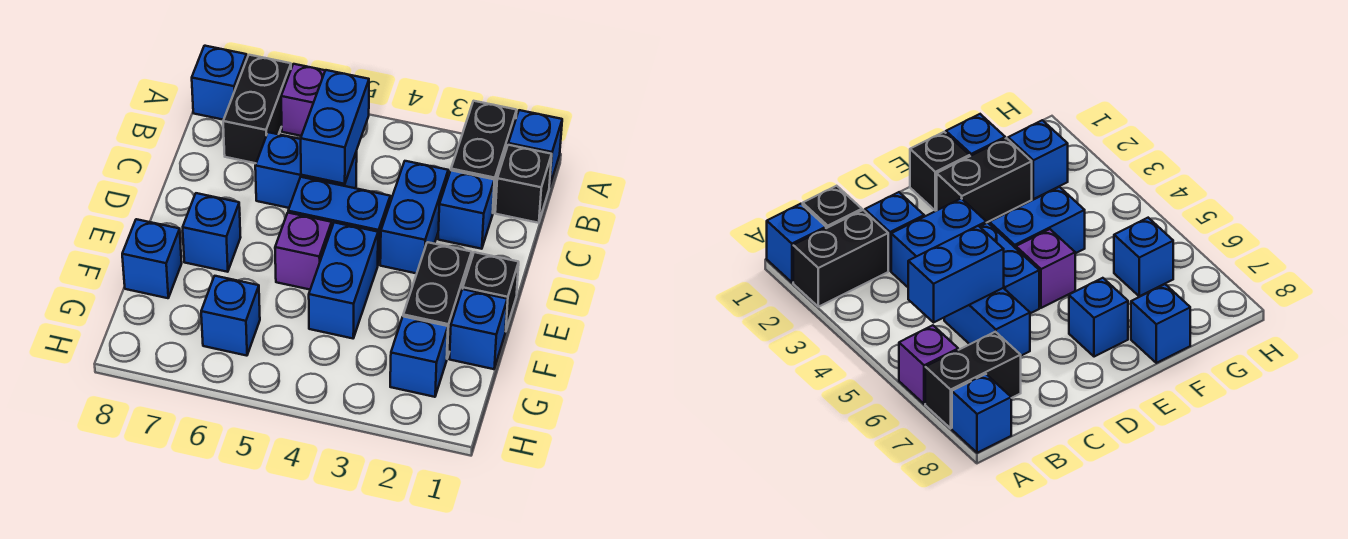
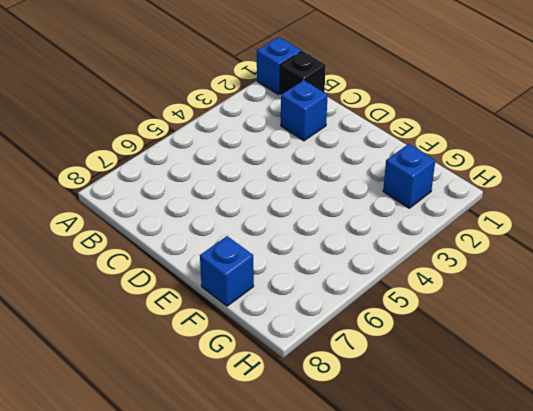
none -> black brick A2:B2 level 1
none -> purple brick A6 level 1
none -> black brick A7:B7 level 1

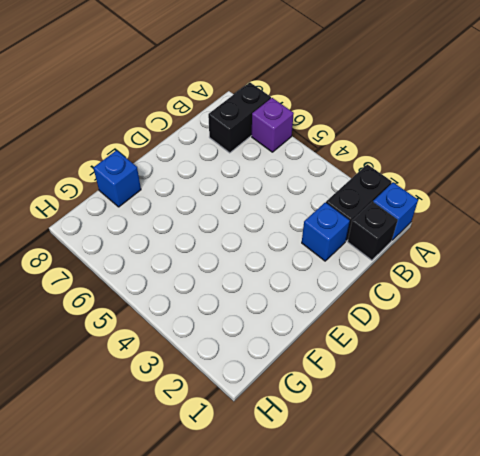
none -> blue brick A8 level 1
none -> blue brick C3:D3 level 1
none -> blue brick C5:C6 level 1

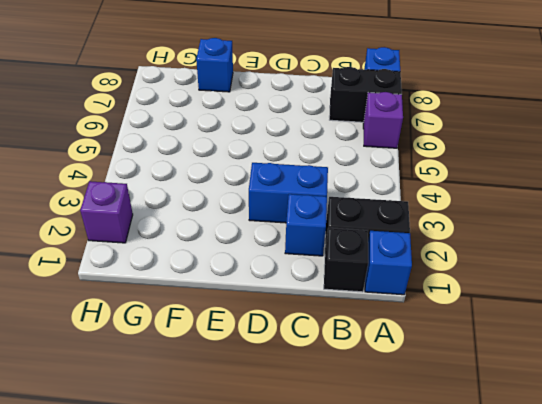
purple brick H2 level 1 -> purple brick E5 level 1
none -> blue brick C5:C6 level 1
none -> blue brick D4:D5 level 1
none -> black brick E1 level 1

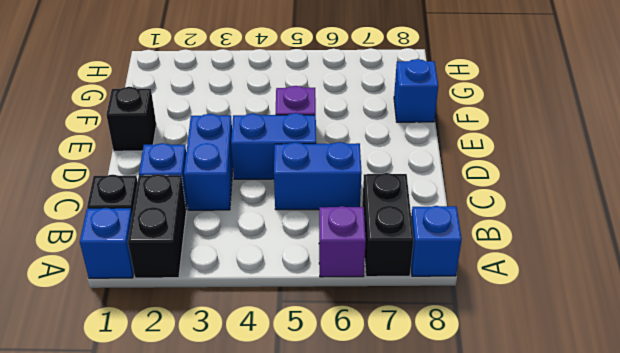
none -> black brick E2:F2 level 1
none -> blue brick E4:F4 level 1
none -> blue brick E7 level 1

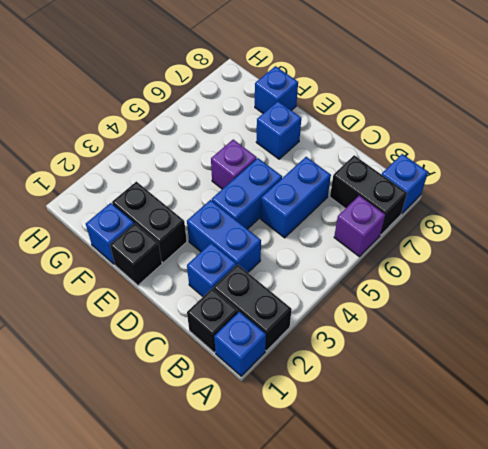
none -> blue brick E4:F4 level 1
none -> blue brick G2 level 1
none -> blue brick G6 level 1

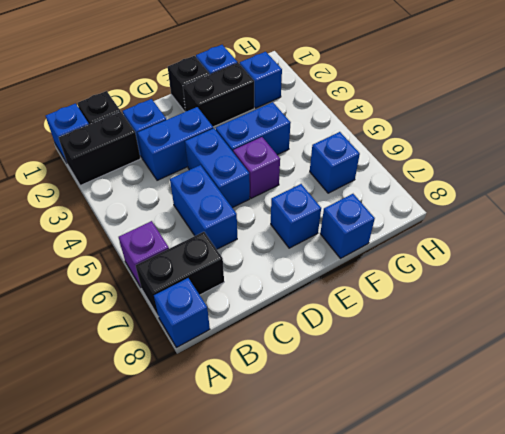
none -> blue brick B5:C5 level 2

